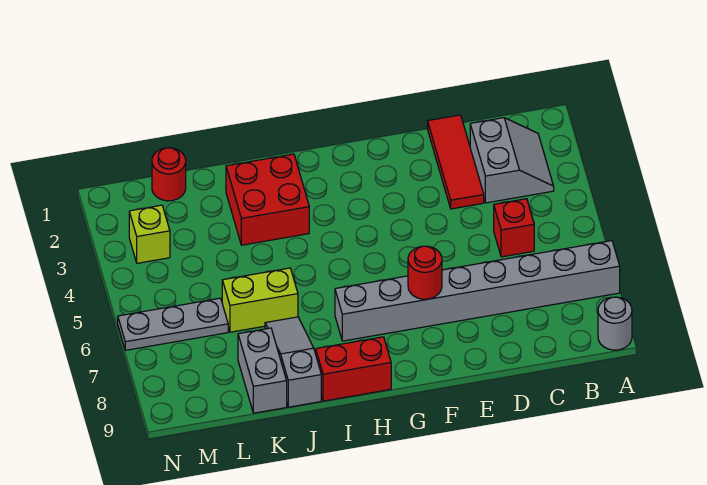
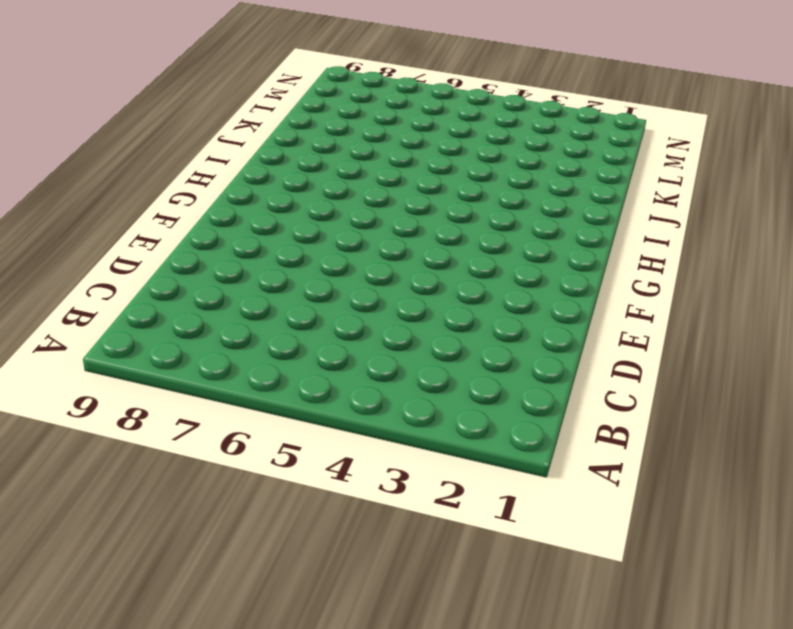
none -> grey brick A7:H7 level 1
none -> grey round brick A9 level 1
none -> grey slope B2:C3 level 1 top C

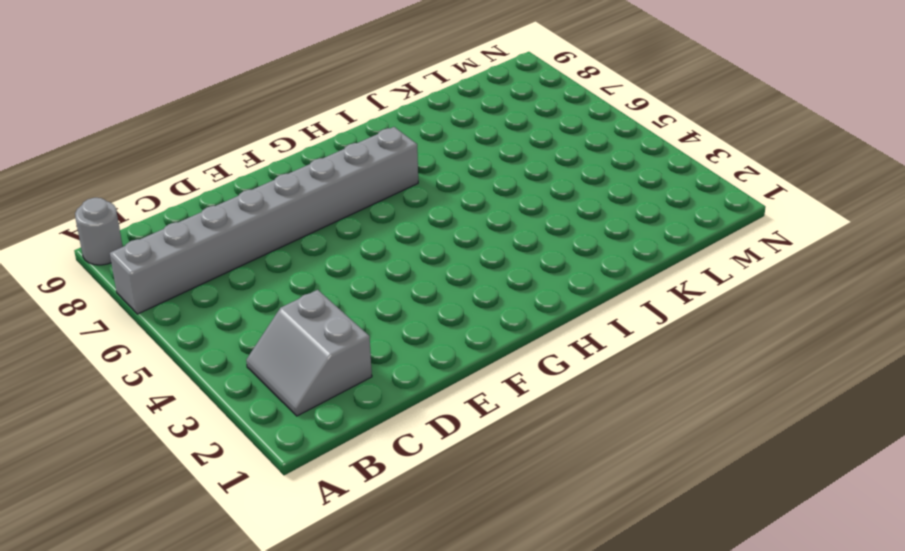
none -> red brick C5 level 1
none -> red tile D1:D3 level 1
none -> red brick H9:I9 level 1

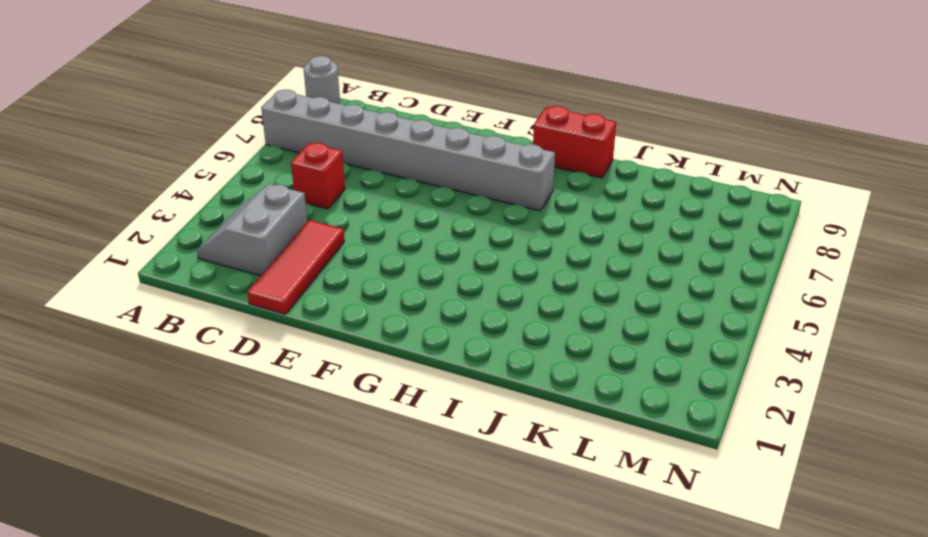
none -> red brick I2:J3 level 1
none -> lime brick J6:K6 level 1
none -> grey slope J7:J9 level 1 top 9

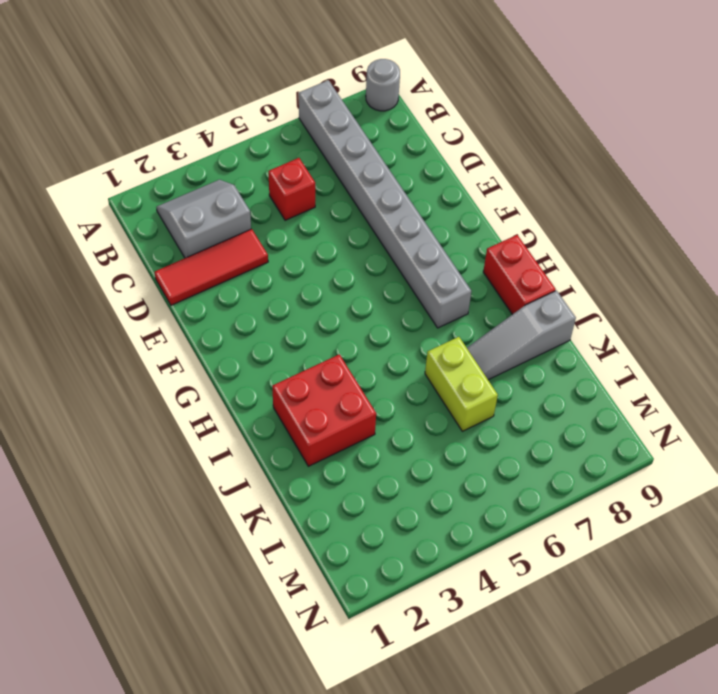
none -> grey brick K8:K9 level 1
none -> red round brick L1 level 1
none -> grey plate L6:N6 level 1

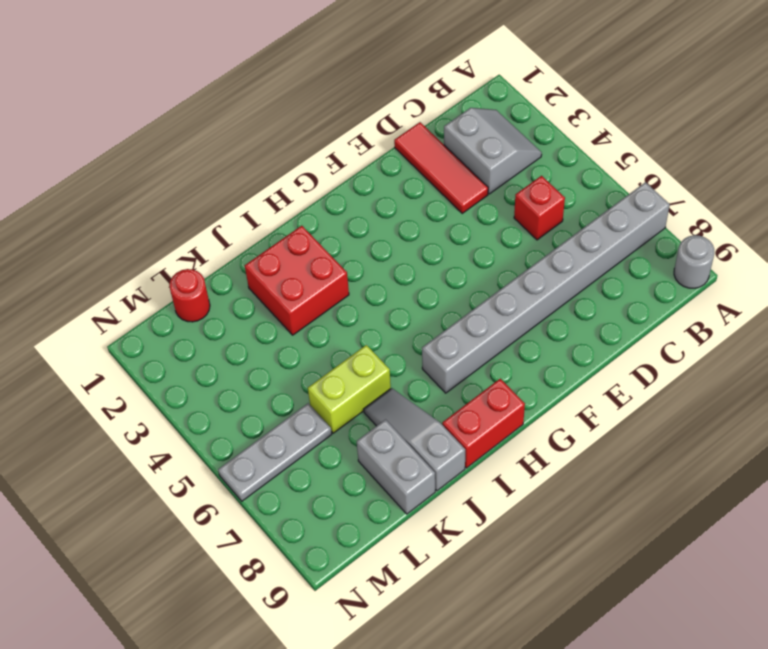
none -> lime brick M3 level 1
none -> red round brick F7 level 2

